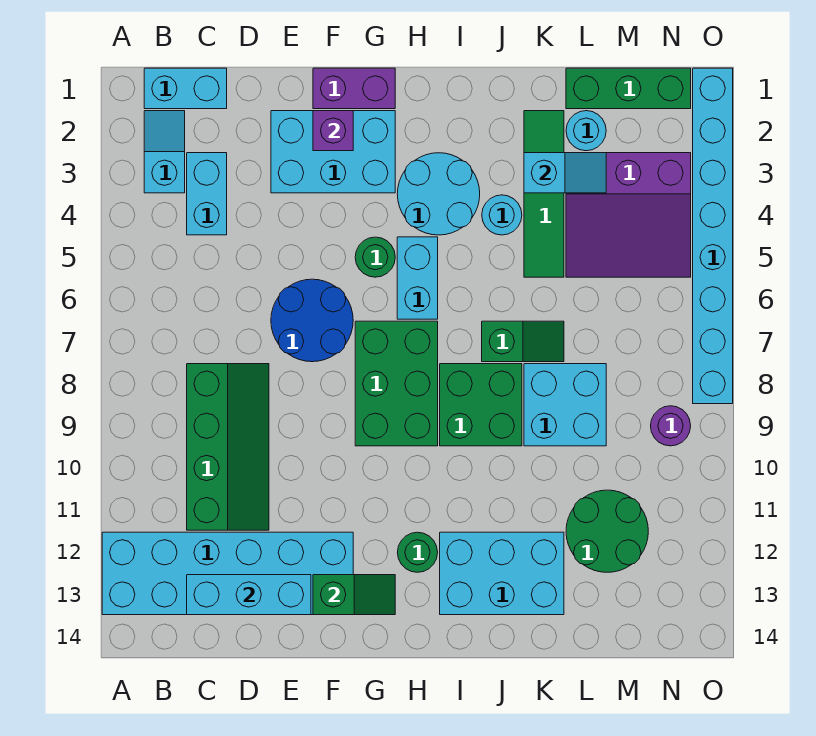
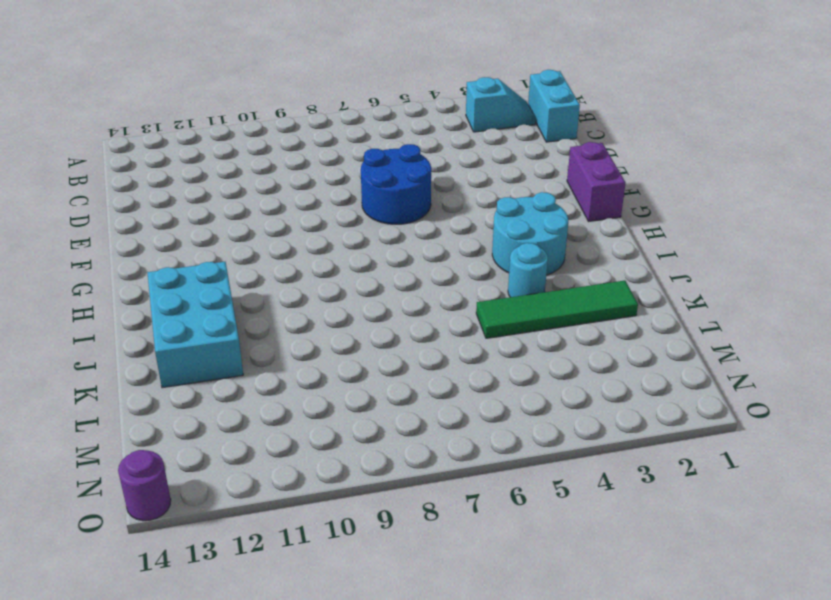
purple round brick O14 level 1 -> purple round brick N9 level 1
none -> cyan brick A12:F13 level 1
none -> cyan brick C3:C4 level 1
none -> green slope C8:D11 level 1 top C

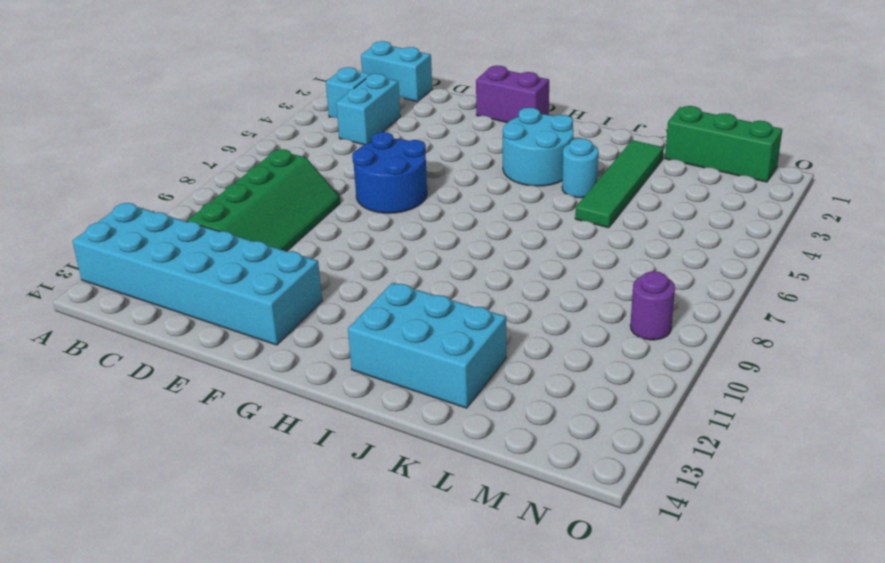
none -> cyan brick E2:G3 level 1
none -> green round brick G5 level 1
none -> green brick G7:H9 level 1

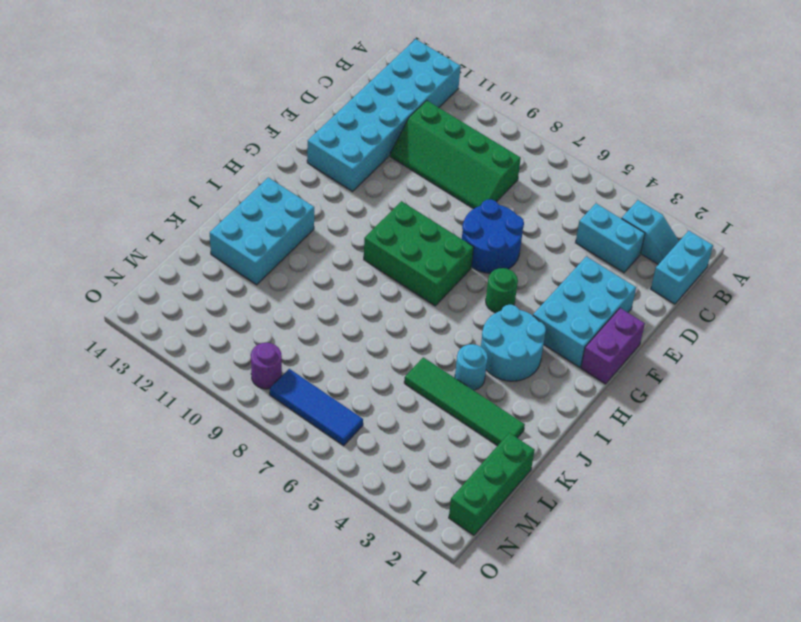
blue tile N6:N8 level 1 -> none
none -> cyan brick H5:H6 level 1
none -> green round brick H12 level 1
none -> green brick I8:J9 level 1

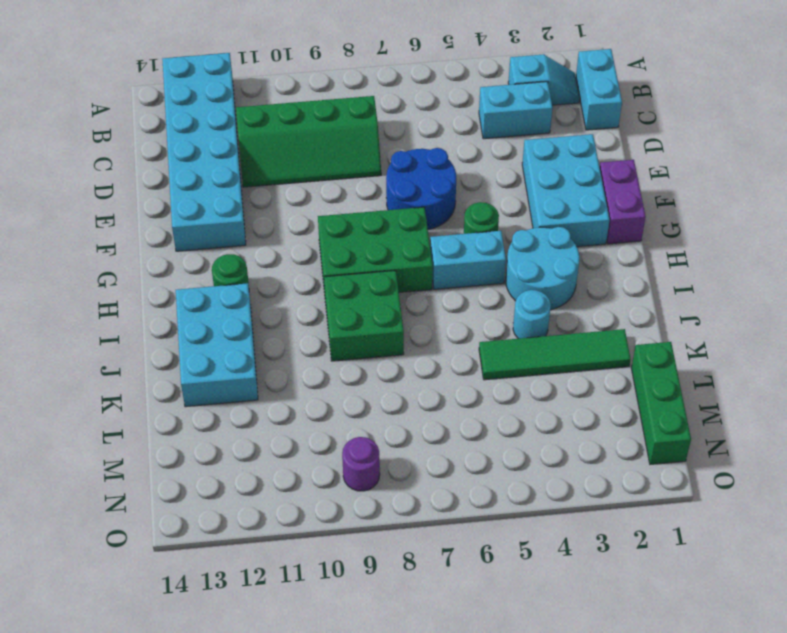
none -> green slope J7:K7 level 1 top J
none -> cyan brick K8:L9 level 1
none -> cyan round brick L2 level 1

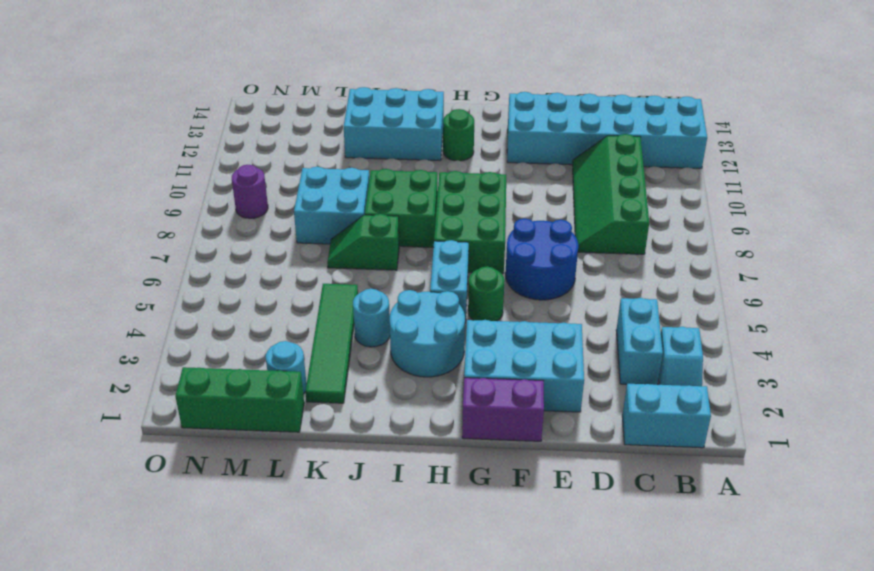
none -> purple slope L3:N5 level 1 top 3
none -> green round brick L11:M12 level 1
none -> cyan brick O1:O8 level 1

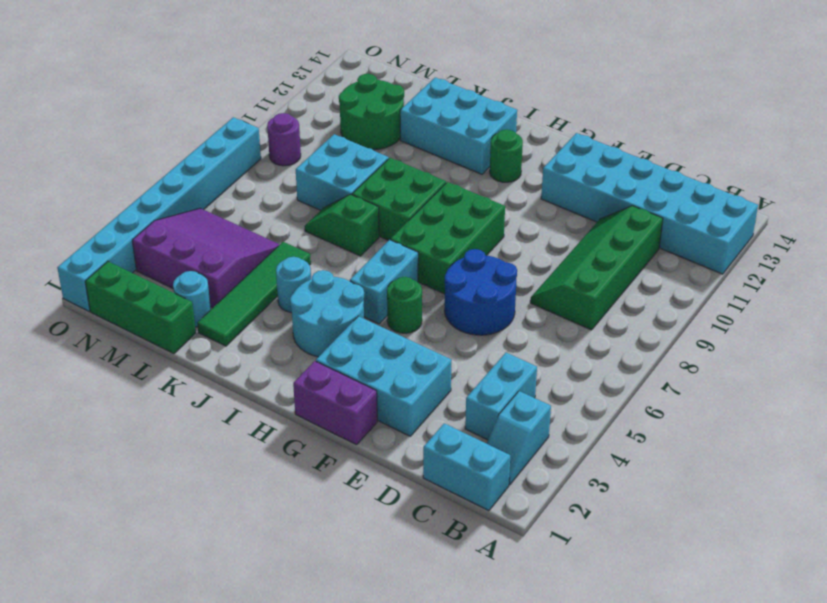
none -> cyan brick C13:E13 level 2
none -> purple brick F2 level 2
none -> green slope F13:G13 level 2 top F

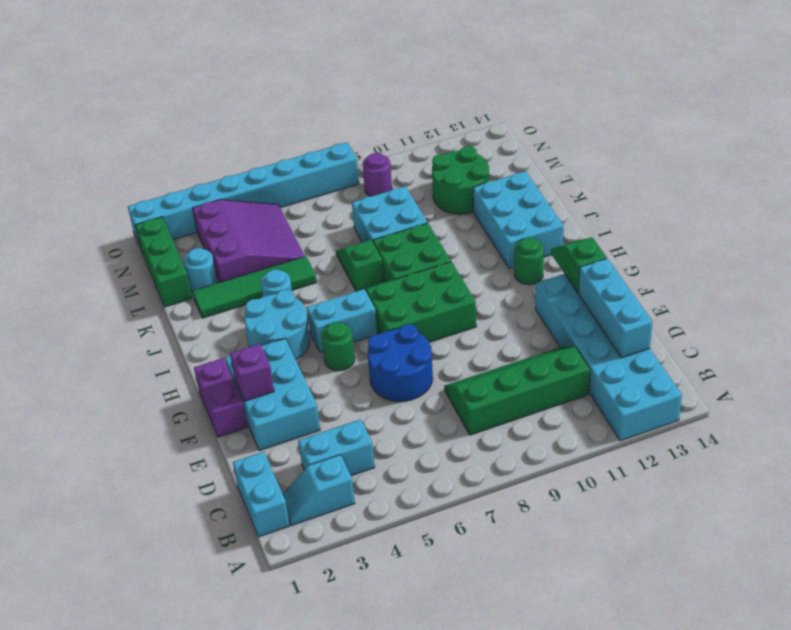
none -> cyan slope K3:L3 level 2 top K

